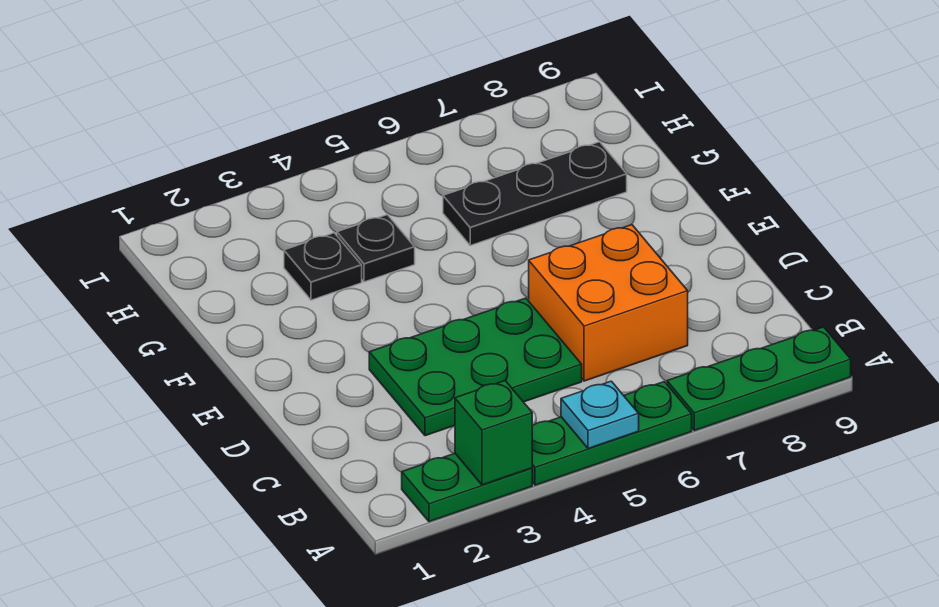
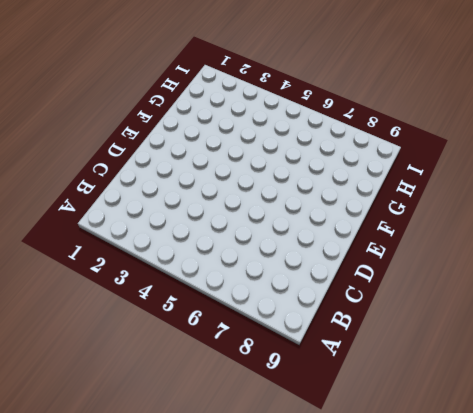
none -> green plate A2:A3 level 1
none -> green plate A4:A6 level 1

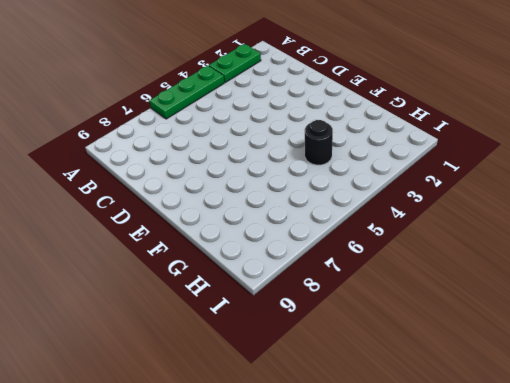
black round brick G4 level 1 -> black plate G4 level 1
none -> green plate A7:A9 level 1
none -> green plate C3:D5 level 1

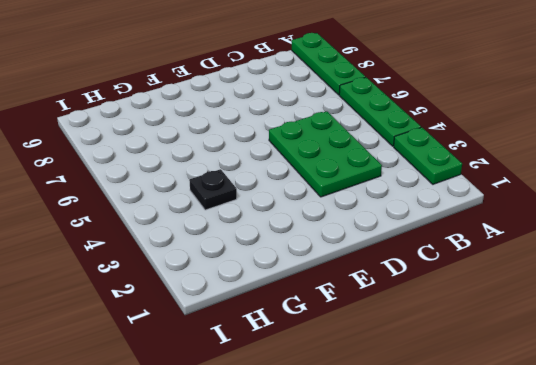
none -> orange brick C6:D7 level 1
none -> black plate G3 level 1

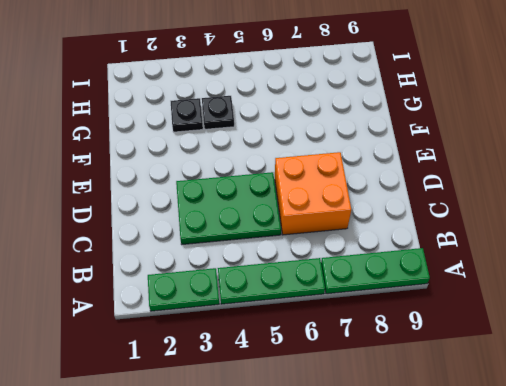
none -> black plate G6:G8 level 1
none -> green brick A3 level 2

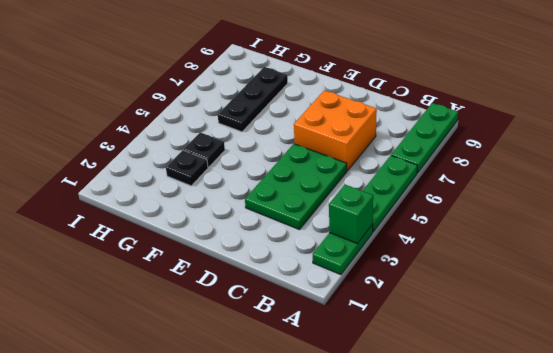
none -> cyan plate A5 level 2

